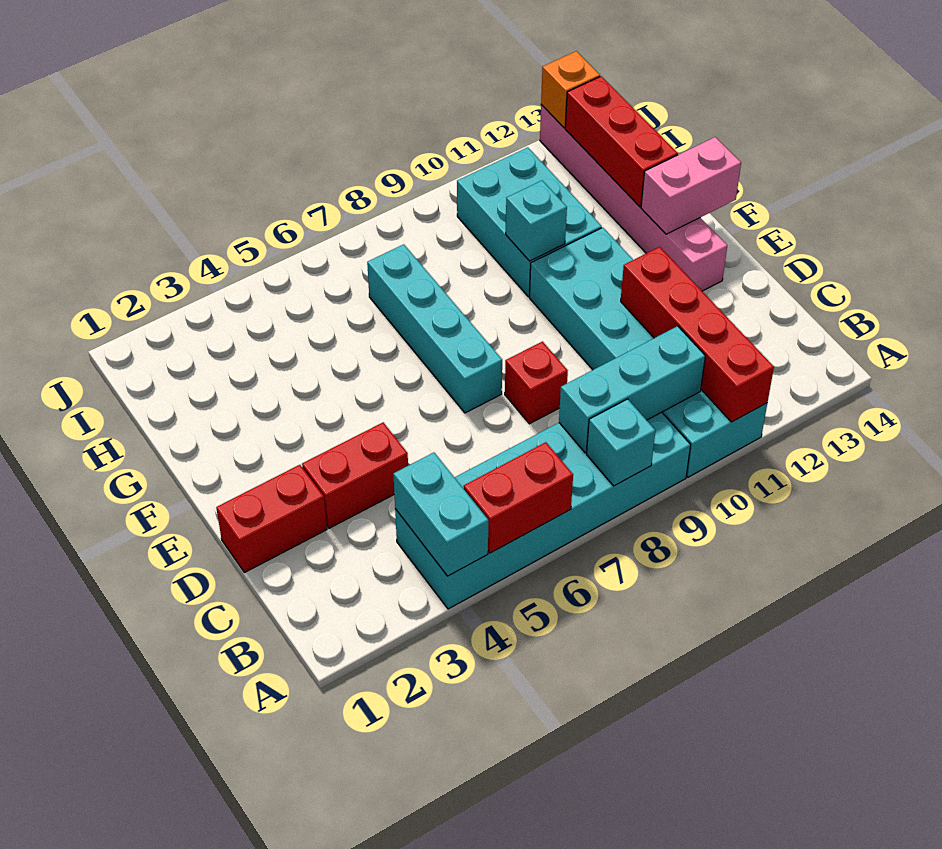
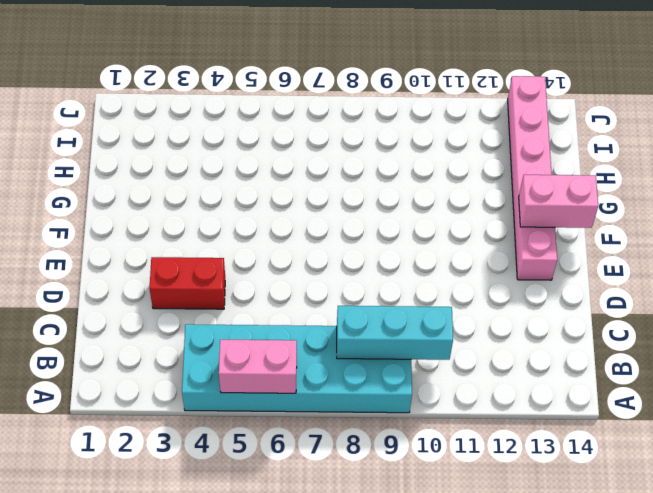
pink brick A5:A6 level 2 -> red brick A5:A6 level 2
none -> cyan brick A10:F11 level 1
none -> red brick D1:D2 level 1
none -> red brick D8 level 1

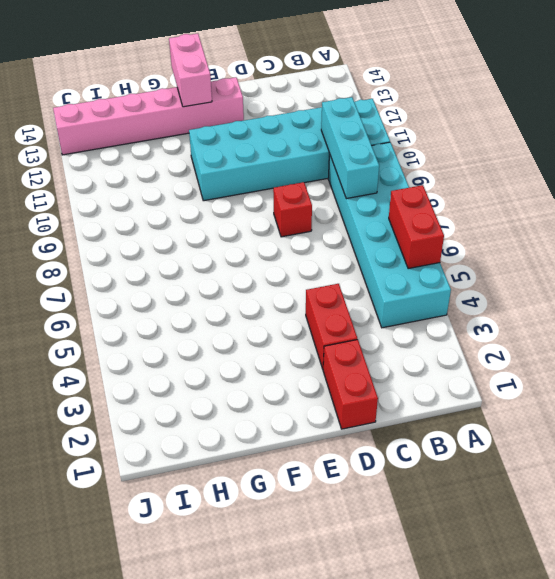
none -> cyan brick E7:H7 level 1
none -> cyan brick G10:I11 level 1
none -> cyan brick A4:B4 level 2

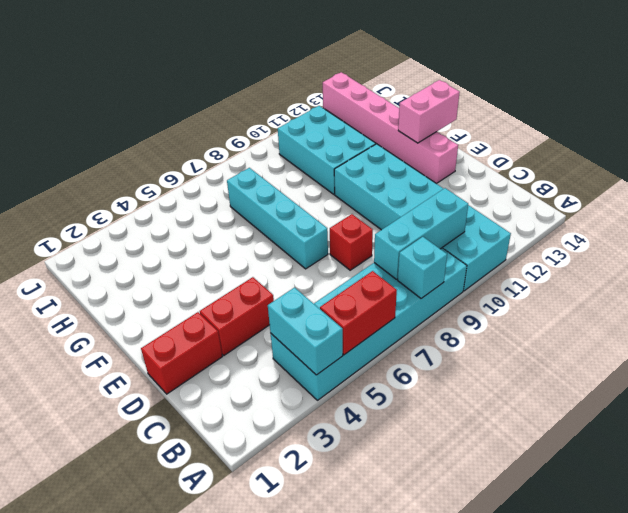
none -> red brick A11:D11 level 2
none -> cyan brick G10 level 2
none -> red brick G13:I13 level 2

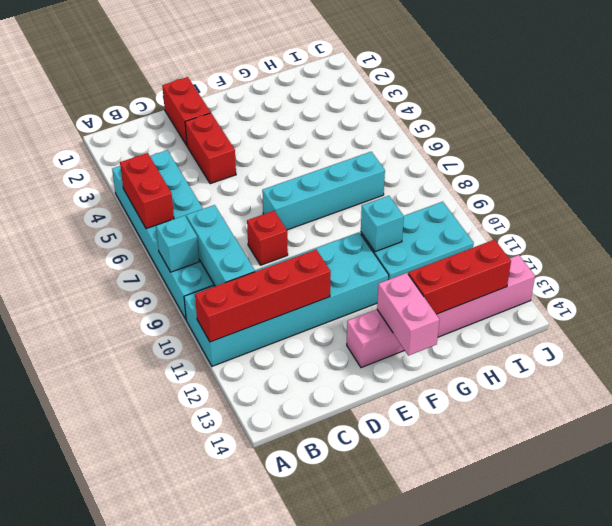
none -> cyan brick A4:B4 level 2
none -> orange brick J13 level 2

